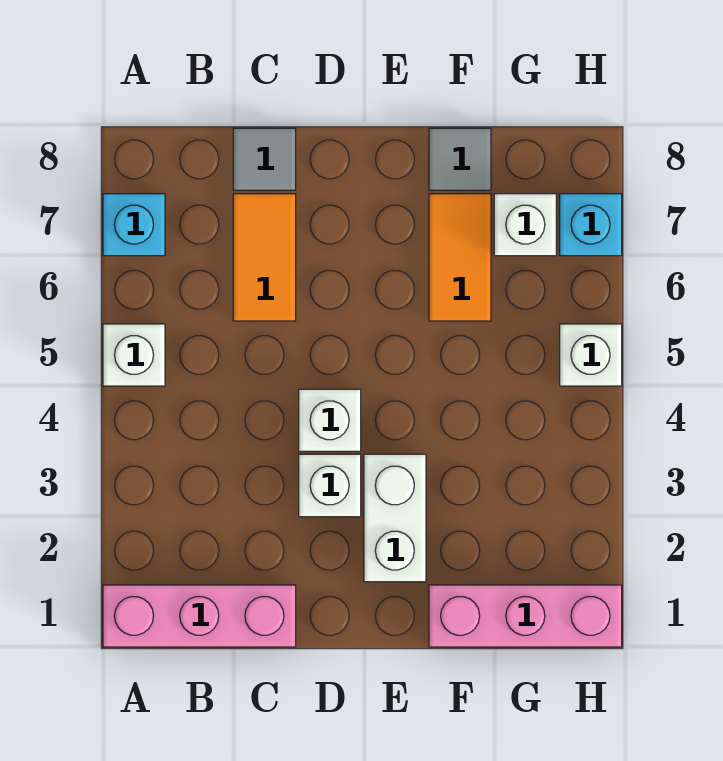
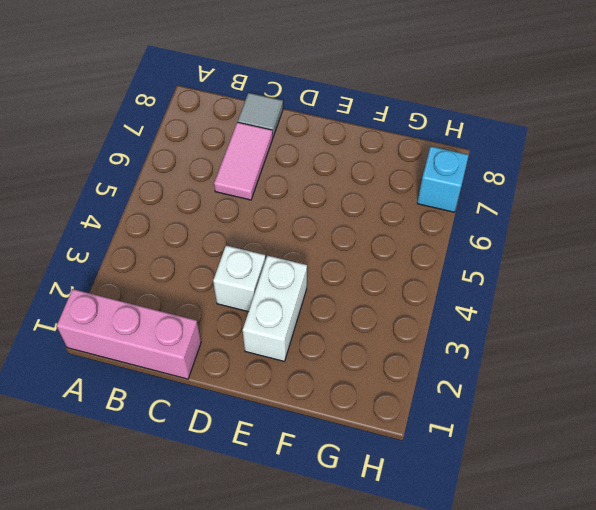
pink tile C6:C7 level 1 -> orange tile C6:C7 level 1
none -> white brick A5 level 1
none -> cyan brick A7 level 1
none -> white brick D4 level 1

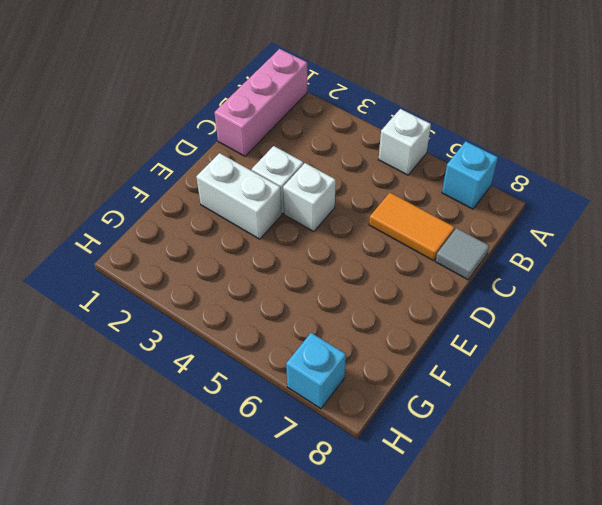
none -> pink brick F1:H1 level 1
none -> orange tile F6:F7 level 1
none -> grey tile F8 level 1

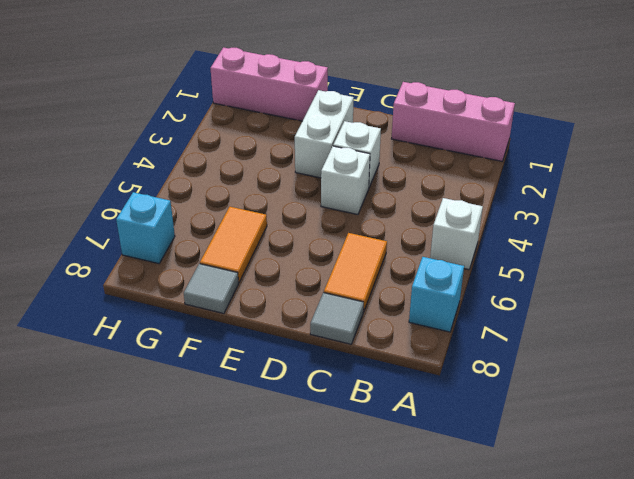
none -> white brick G7 level 1
none -> white brick H5 level 1

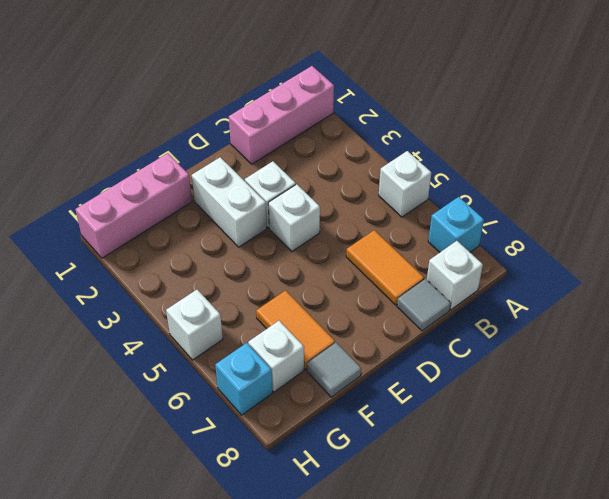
white brick B8 level 1 -> none

